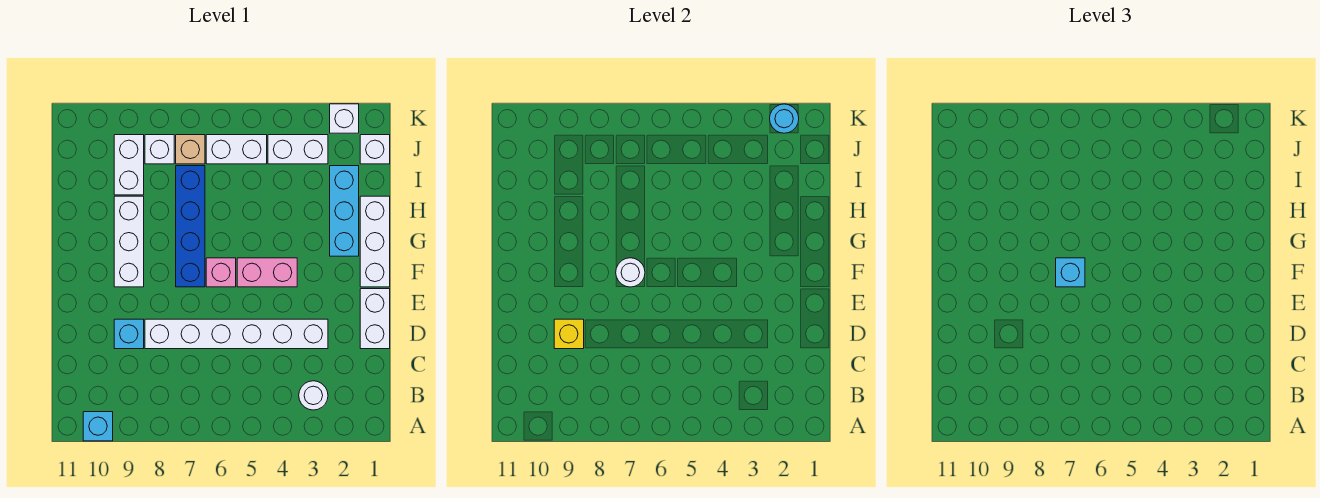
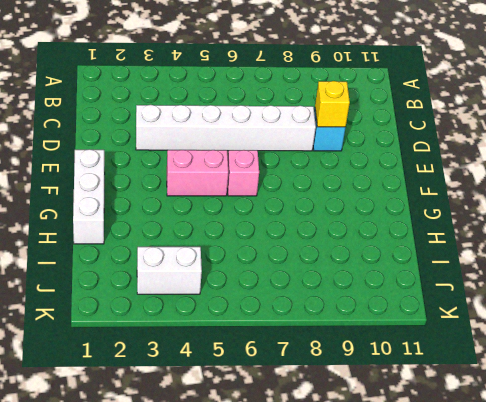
none -> cyan brick A10 level 1
none -> white round brick B3 level 1
none -> white brick D1:E1 level 1

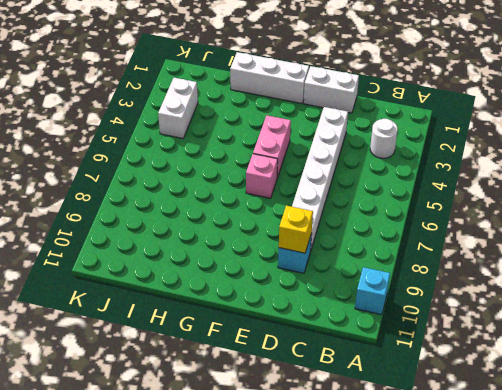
none -> blue brick F7:I7 level 1
none -> white brick F9:H9 level 1
none -> cyan brick G2:I2 level 1

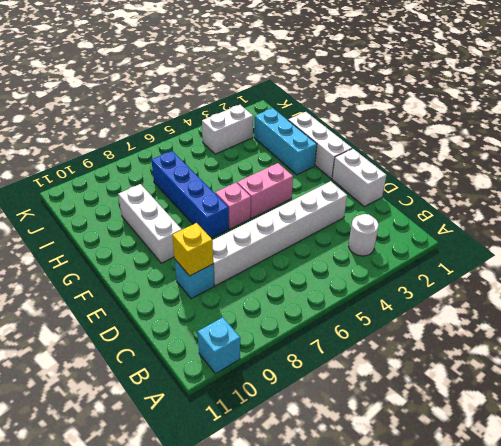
none -> white brick I9:J9 level 1
none -> white brick J1 level 1
none -> white brick J5:J6 level 1

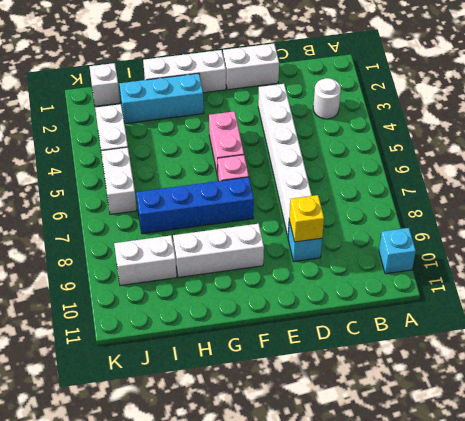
none -> tan brick J7 level 1
none -> white brick J8 level 1
none -> white brick K2 level 1

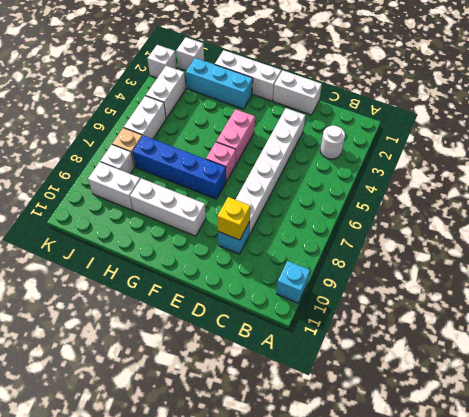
none -> white round brick F7 level 2
none -> cyan round brick K2 level 2
none -> cyan brick F7 level 3

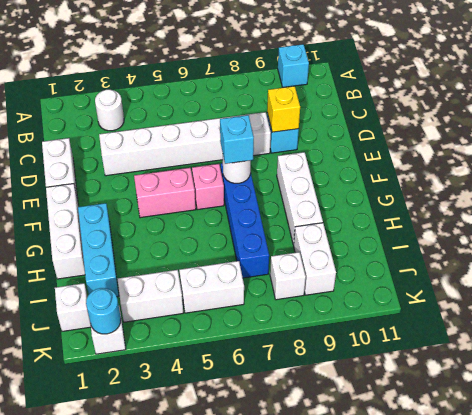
none -> tan brick J7 level 1

